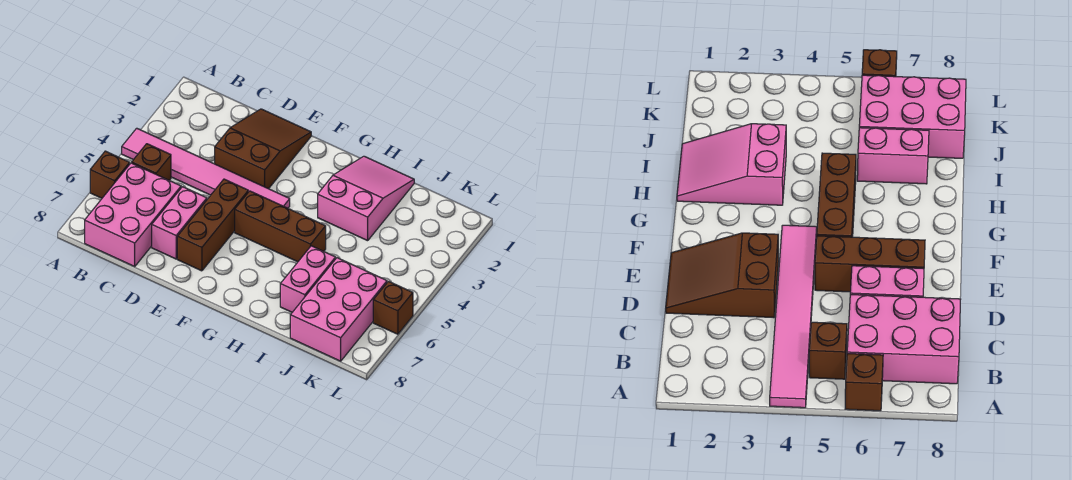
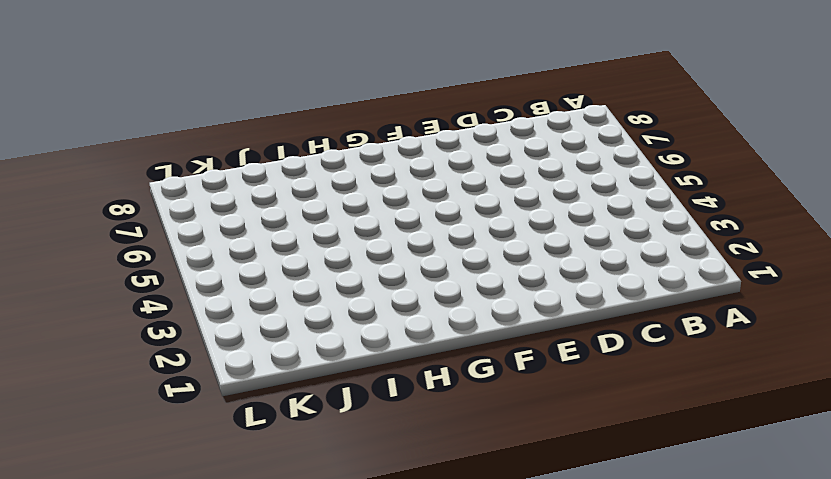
none -> pink tile A4:F4 level 1
none -> brown brick A6 level 1
none -> brown brick B5 level 1

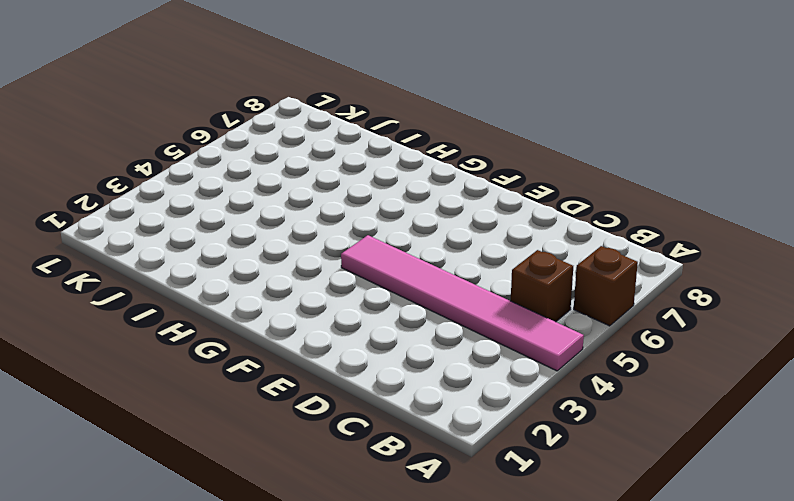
none -> pink brick B6:C8 level 1
none -> brown slope D1:E3 level 1 top 3
none -> pink brick D6:D7 level 1

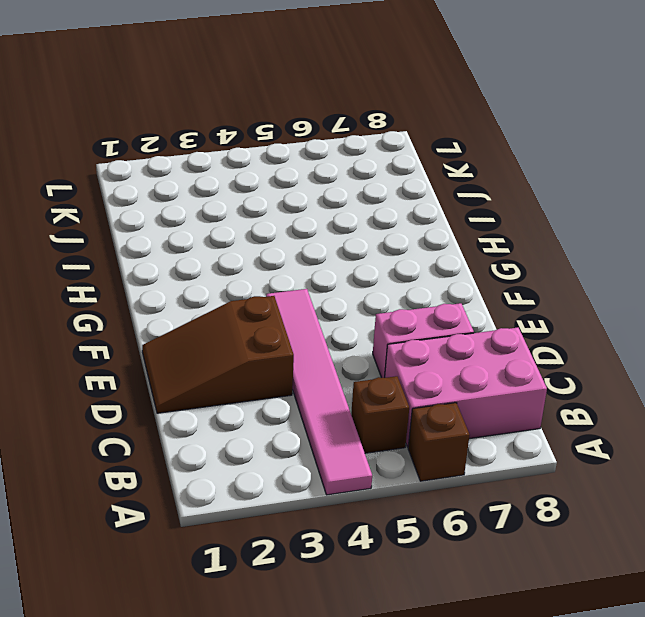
none -> brown brick E5:E7 level 1
none -> brown brick F5:H5 level 1
none -> pink slope H1:I3 level 1 top 3

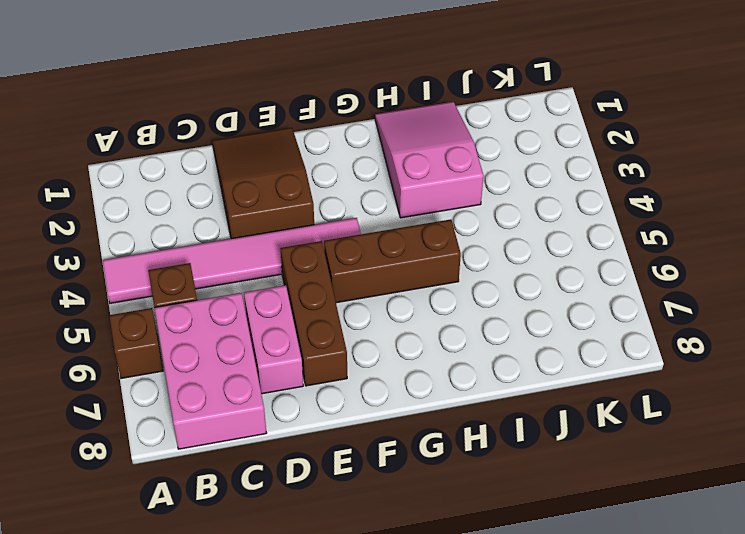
none -> pink brick I6:I7 level 1
none -> pink brick J6:K8 level 1
none -> brown brick L6 level 1

